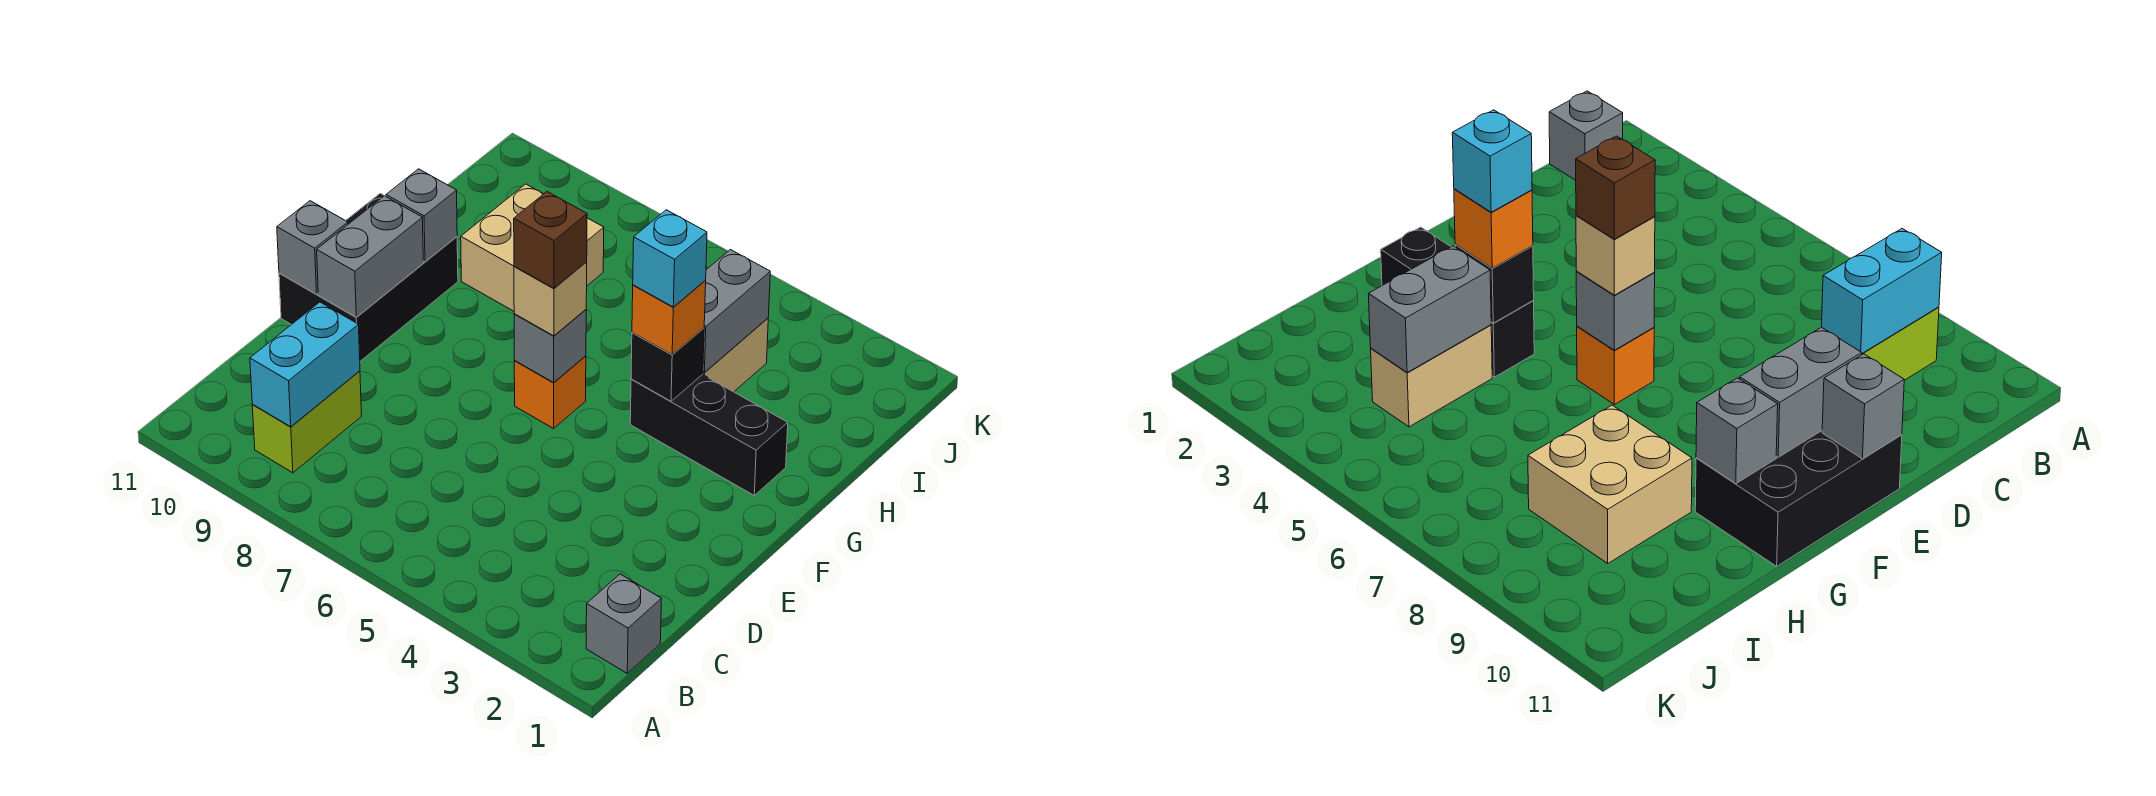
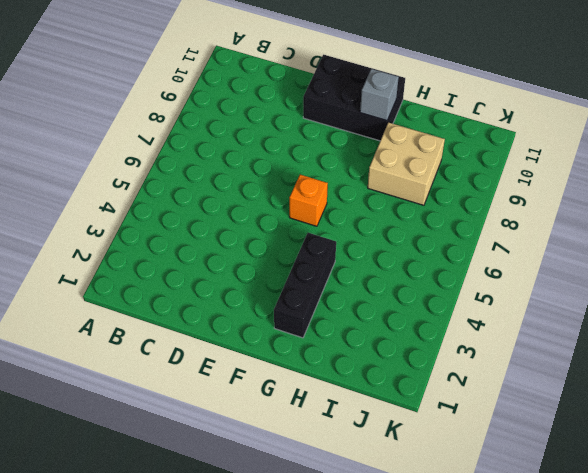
none -> grey brick B1 level 1
none -> lime brick B9:C9 level 1
none -> tan brick H4:I4 level 1

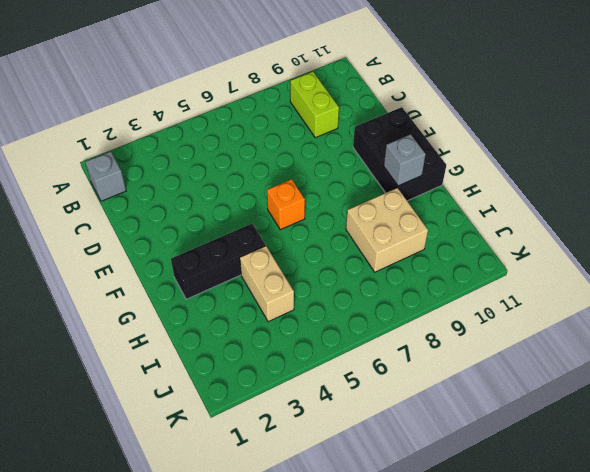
none -> cyan brick B9:C9 level 2
none -> grey brick E10:F10 level 2
none -> grey brick E11 level 2

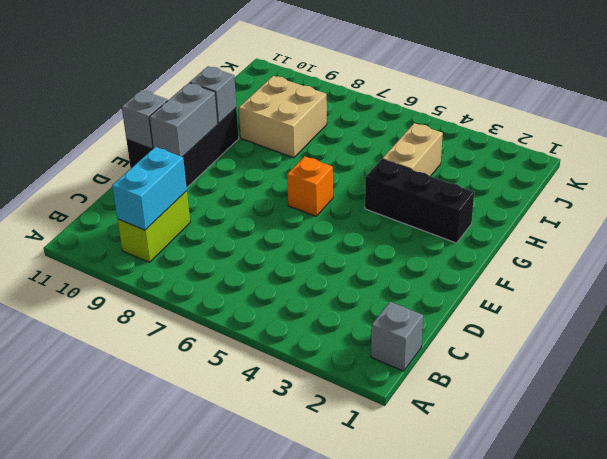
none -> grey brick F6 level 2
none -> black brick G4 level 2
none -> grey brick H4:I4 level 2

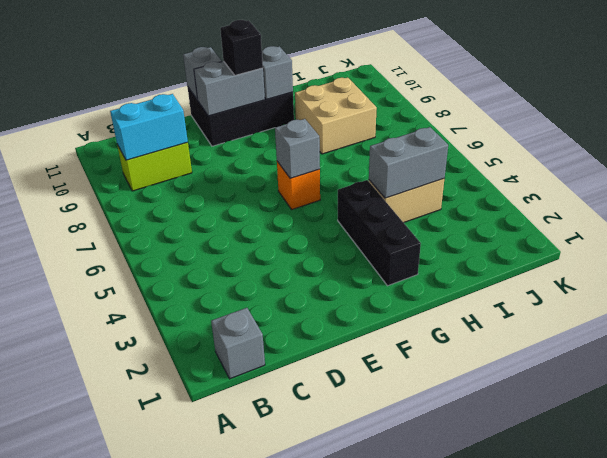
black brick F10 level 3 -> black brick G4 level 2
none -> tan brick F6 level 3
none -> orange brick G4 level 3
none -> brown brick F6 level 4

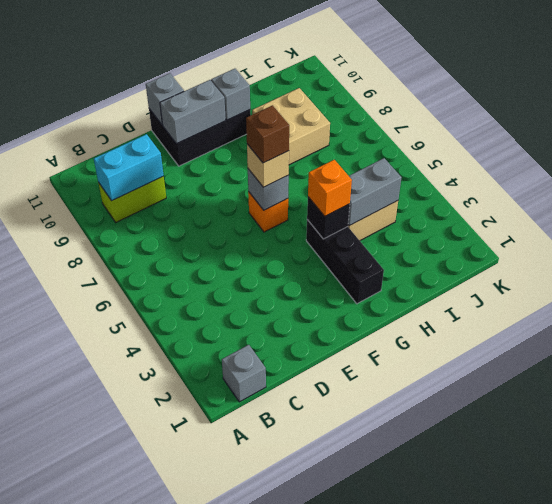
none -> cyan brick G4 level 4

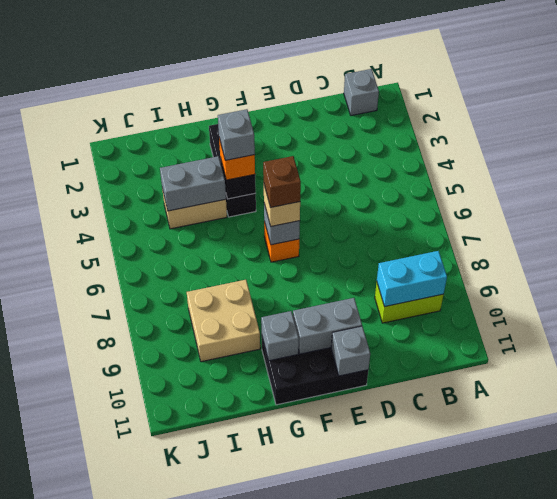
grey brick G4 level 4 -> cyan brick G4 level 4

